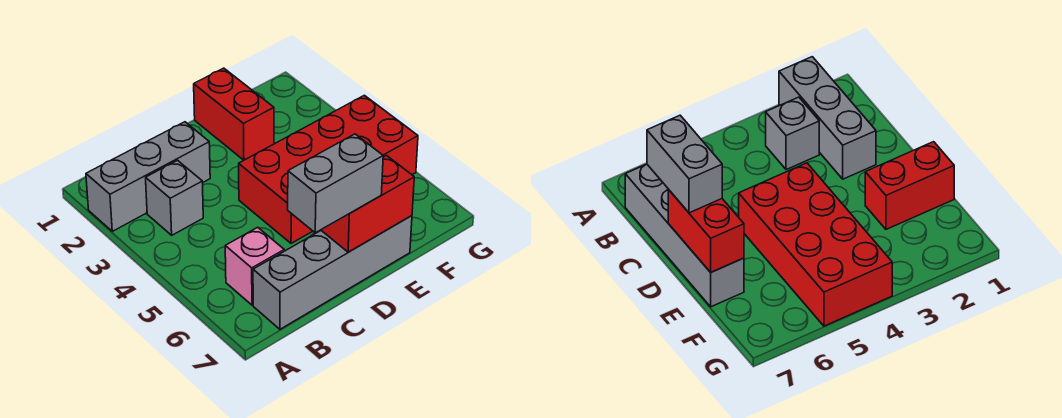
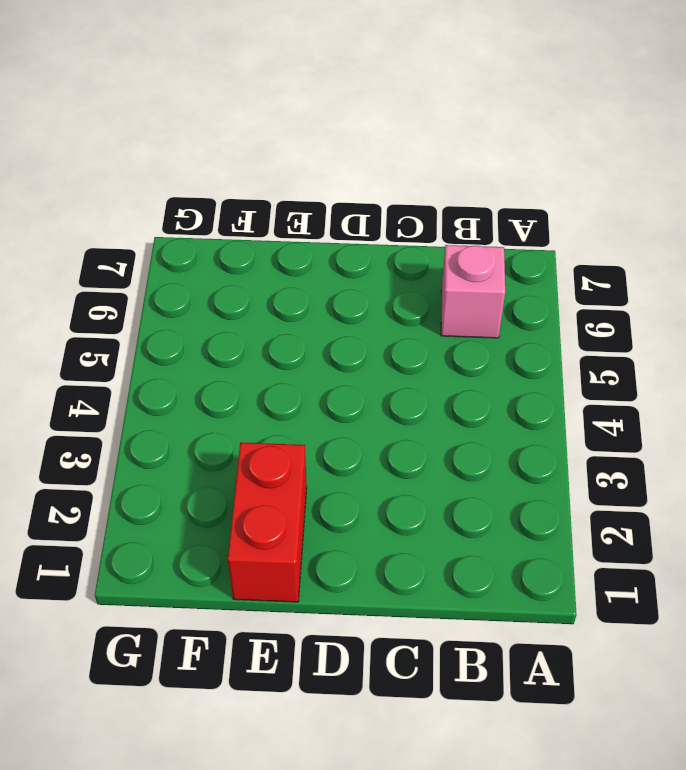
none -> grey brick A2:C2 level 1
none -> grey brick B3 level 1

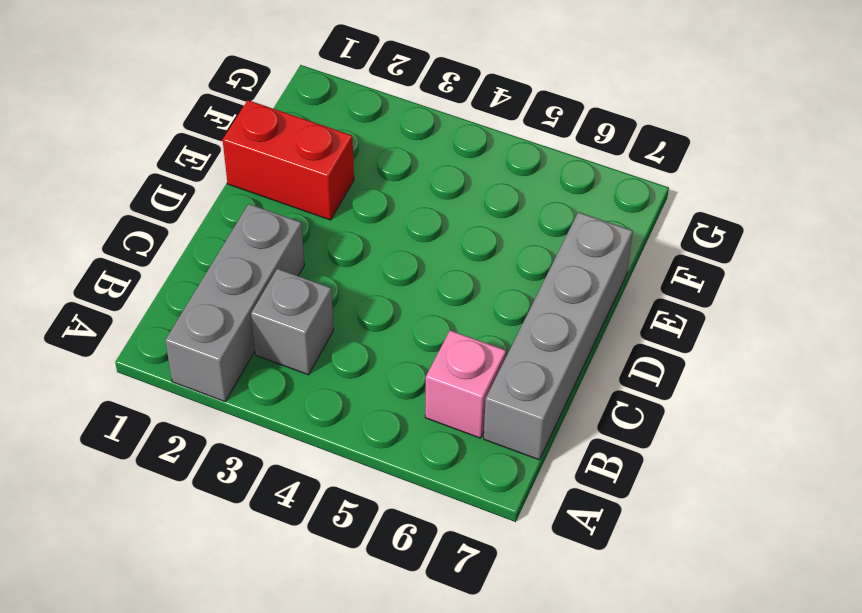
none -> red brick D4:G5 level 1
none -> red brick D7:E7 level 2

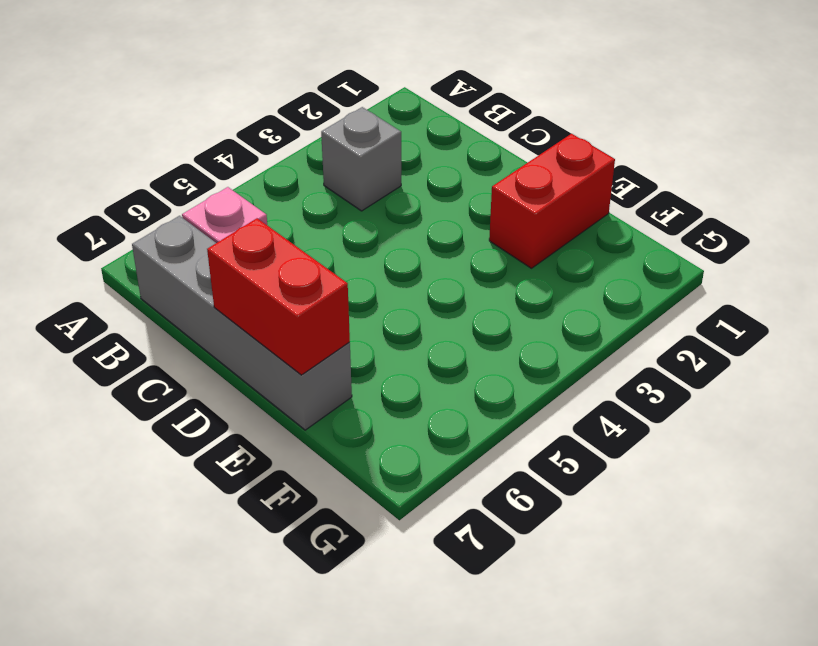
none -> grey brick A2:C2 level 1
none -> red brick D4:G5 level 1

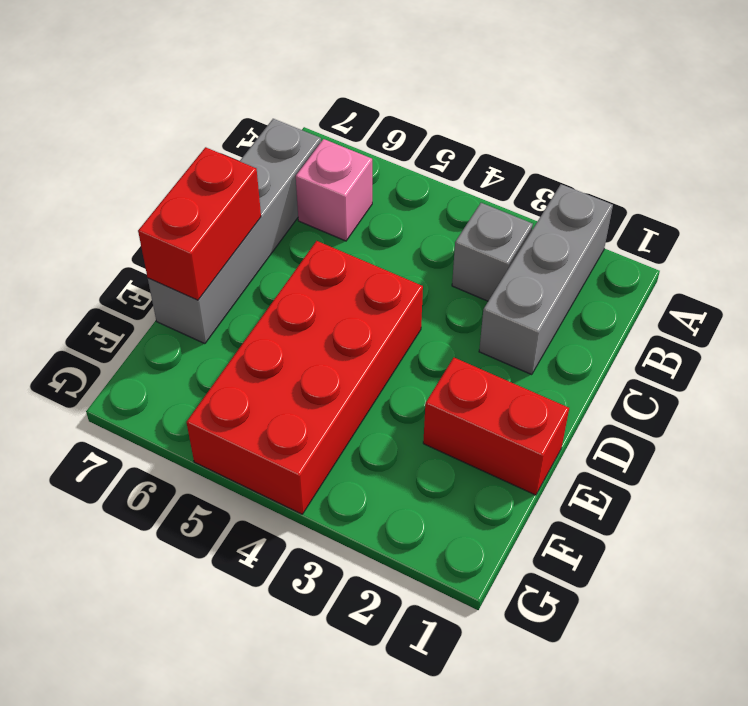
none -> grey brick C7:D7 level 3

